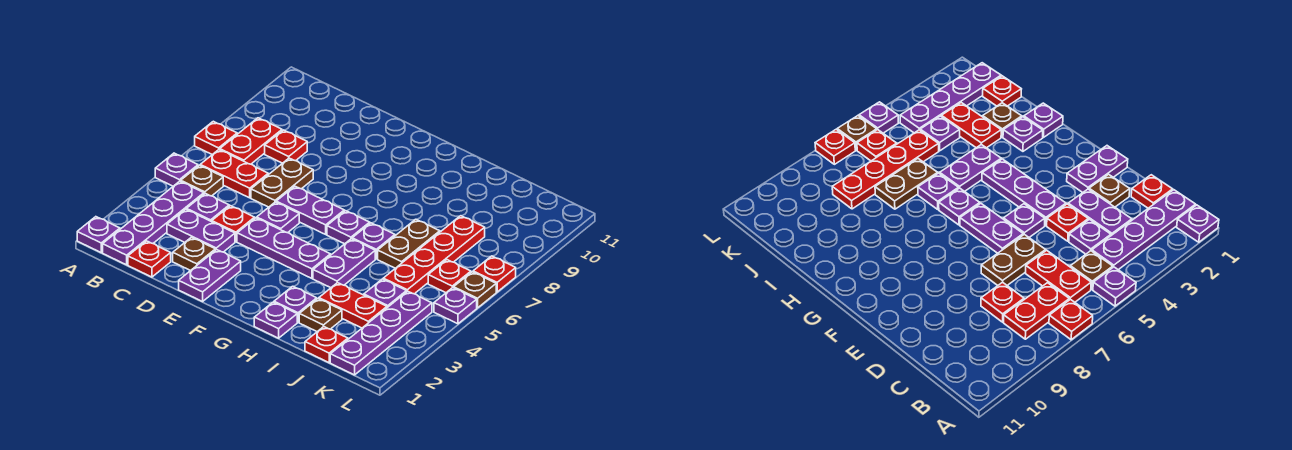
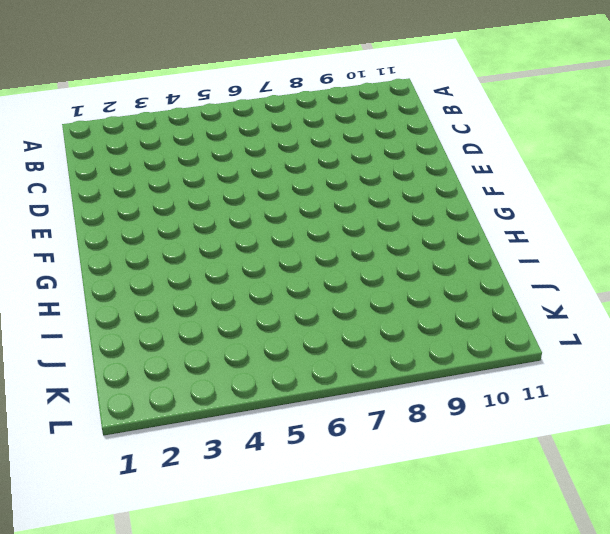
none -> purple plate A1 level 1
none -> purple plate A5 level 1
none -> red plate A7 level 1
none -> purple plate B1:B4 level 1

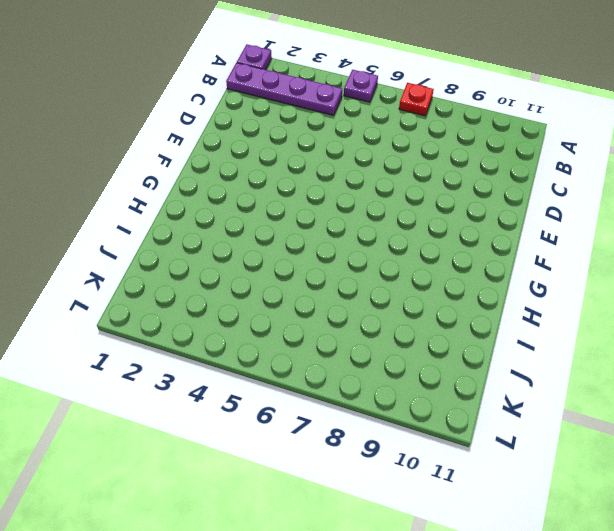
none -> brown plate B5 level 1
none -> red plate B6:C6 level 1
none -> red plate B7:B8 level 1
none -> red plate C1 level 1

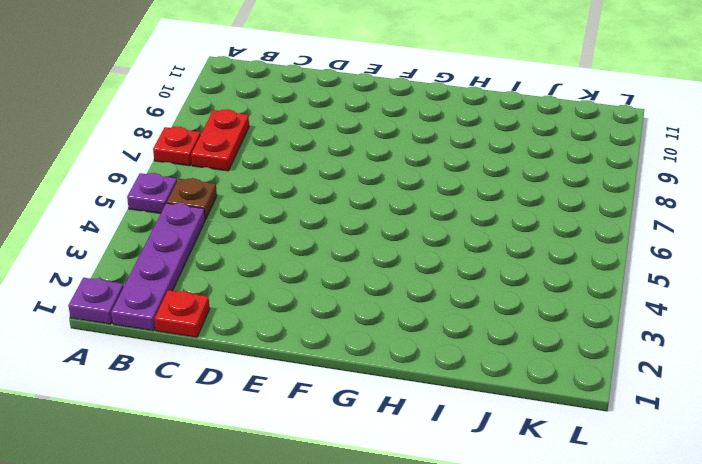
none -> red plate B6:C6 level 1
none -> purple plate C3:D3 level 1
none -> purple plate C4 level 1
none -> red plate C8 level 1

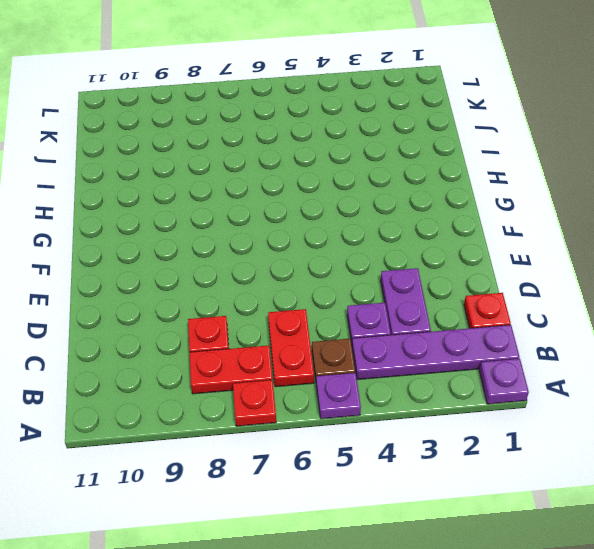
none -> brown plate D2 level 1
none -> red plate D4 level 1
none -> brown plate D6:D7 level 1
none -> purple plate E1:E2 level 1

